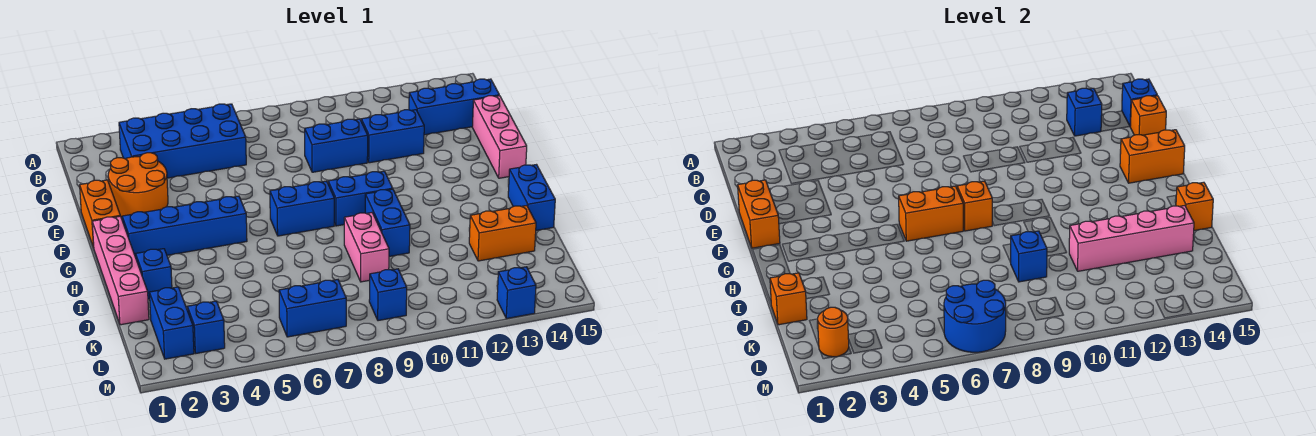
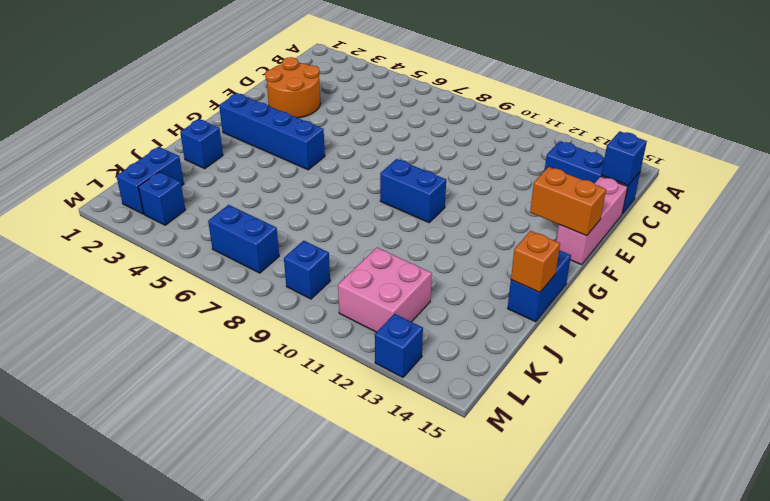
pink brick K11:L12 level 1 -> none
none -> blue brick B3:C6 level 1
none -> blue brick D9:D10 level 1
none -> blue brick D11:D12 level 1
none -> orange brick E1:F1 level 1

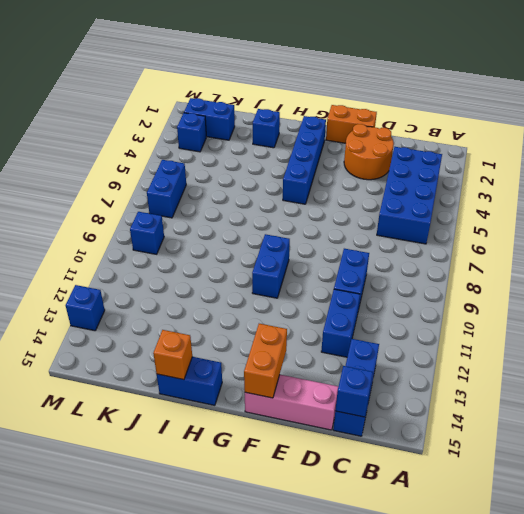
none -> pink brick G1:J1 level 1
none -> blue brick G7:G8 level 1
none -> blue brick H10:I10 level 1
none -> pink brick I9:J9 level 1

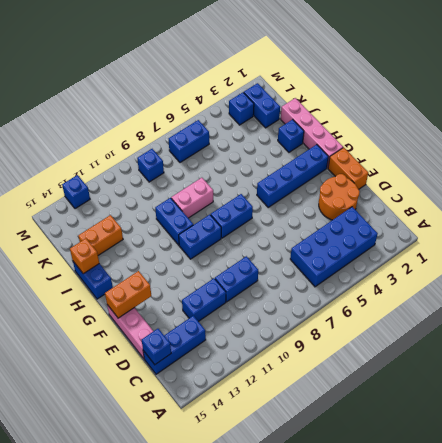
pink brick I8:I9 level 1 -> pink brick I9:J9 level 1
none -> blue brick C13 level 2
none -> orange brick D15 level 2
none -> orange brick E1:F1 level 2
none -> orange brick G6:G7 level 2

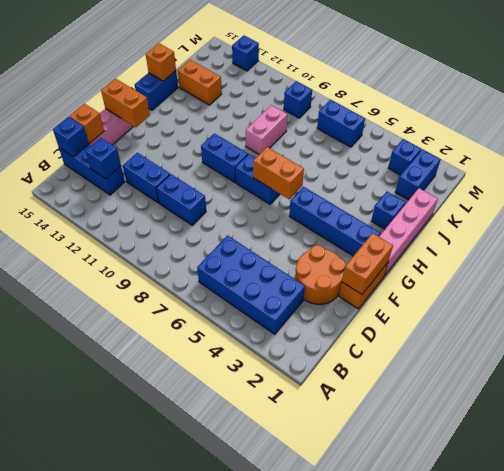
none -> blue brick H10:I10 level 1
none -> orange brick G8 level 2
none -> orange brick J1 level 2
none -> blue brick J9 level 2

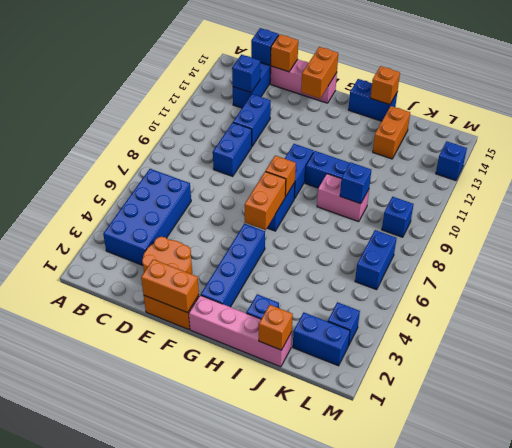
none -> pink brick J11:J14 level 2
none -> orange round brick L2 level 2
none -> blue round brick L6:M7 level 2

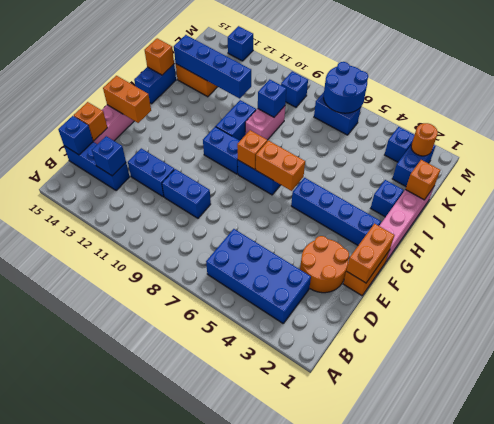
blue brick J11:J14 level 2 -> pink brick J11:J14 level 2

